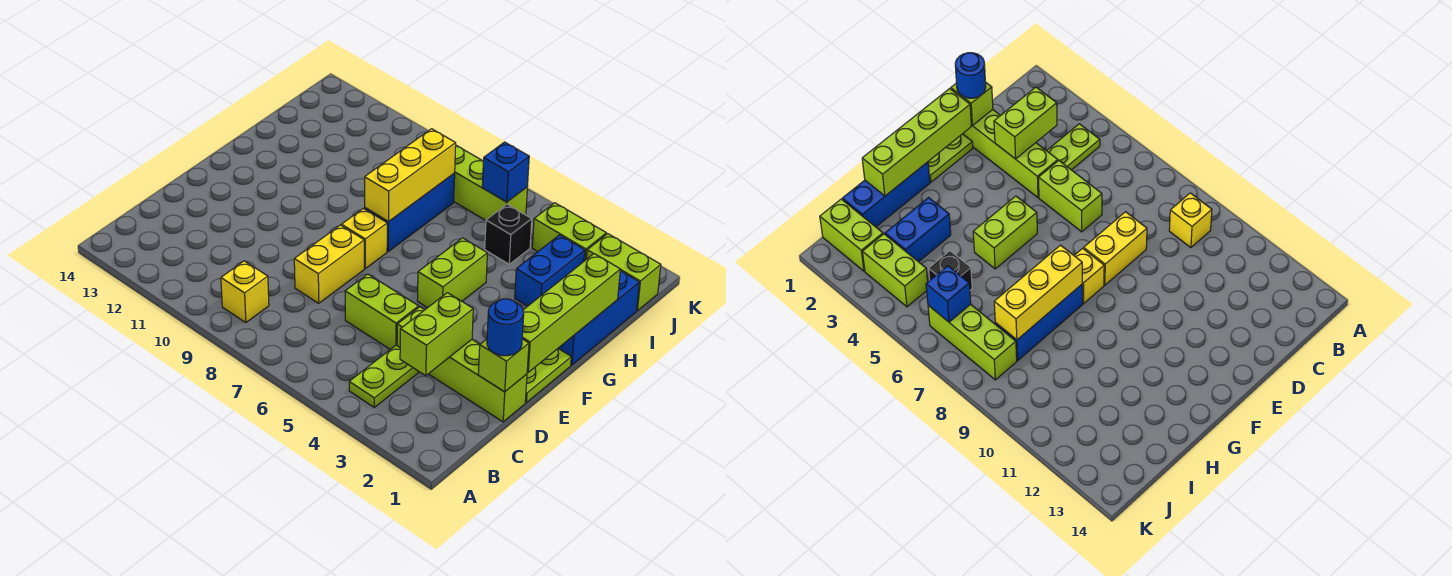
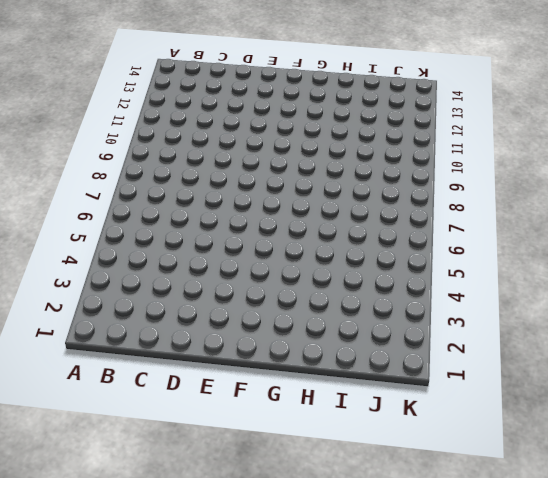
none -> lime plate B4:C4 level 1
none -> yellow brick B9 level 1
none -> lime brick D1:D4 level 1

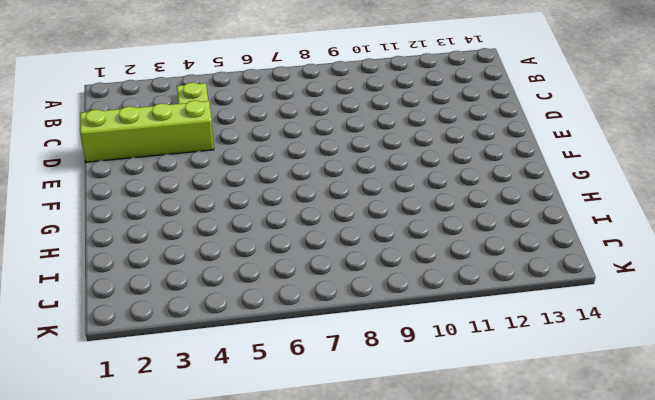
none -> yellow brick B9 level 1
none -> lime brick D5:D6 level 1
none -> yellow brick D8:E8 level 1

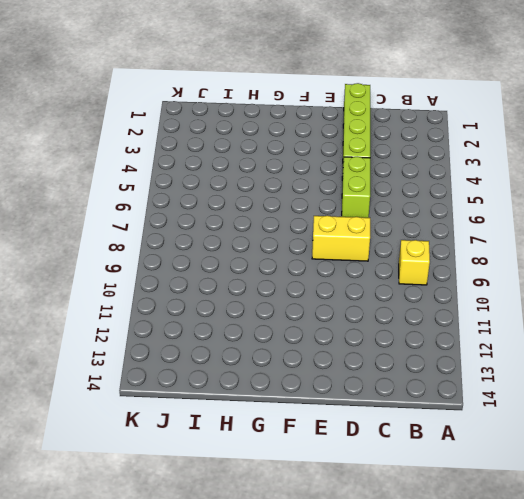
none -> lime plate B4:C4 level 1
none -> lime plate E1:F1 level 1
none -> lime brick F5:G5 level 1

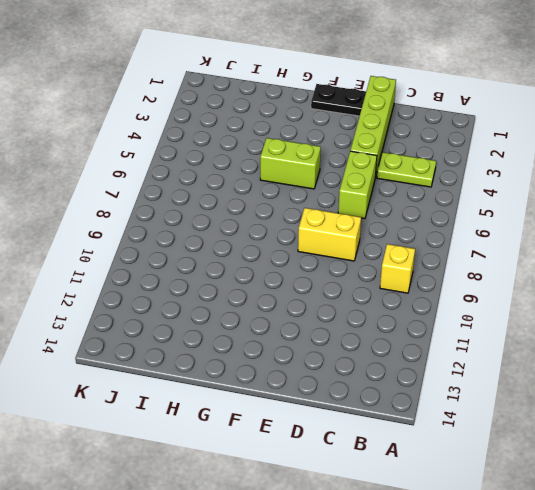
black plate E1:F1 level 1 -> lime plate E1:F1 level 1
none -> yellow brick F8 level 1
none -> blue brick G1:I1 level 1
none -> blue brick G8:I8 level 1

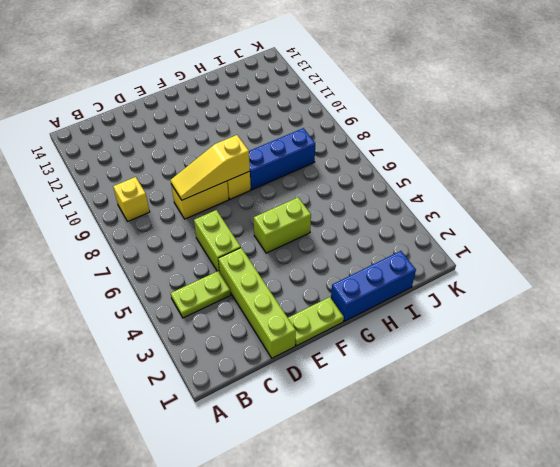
yellow slope D8:F8 level 2 top F -> none
none -> blue brick H3:I3 level 1
none -> black brick I5 level 1
none -> lime brick J1:J2 level 1

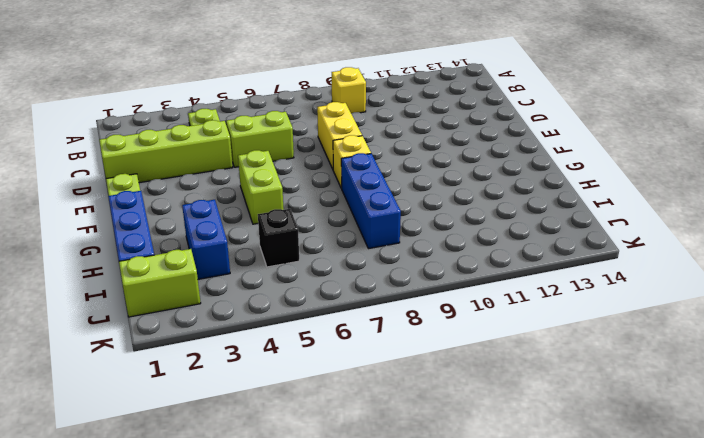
none -> lime brick J3:J4 level 1
none -> lime brick J6:J8 level 1
none -> lime brick C3:D3 level 2

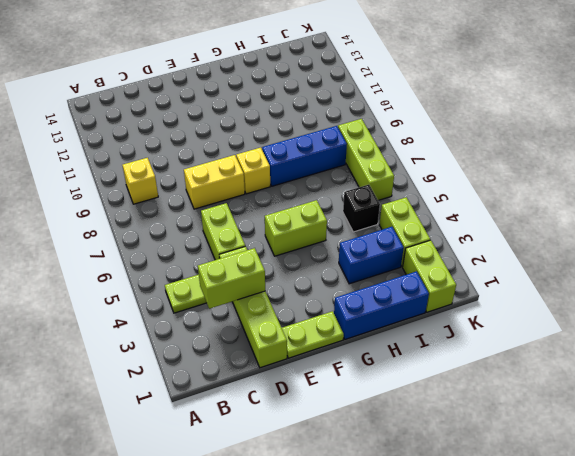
none -> lime brick D1 level 2
none -> lime brick E1:H1 level 2
none -> yellow brick G8:I8 level 2

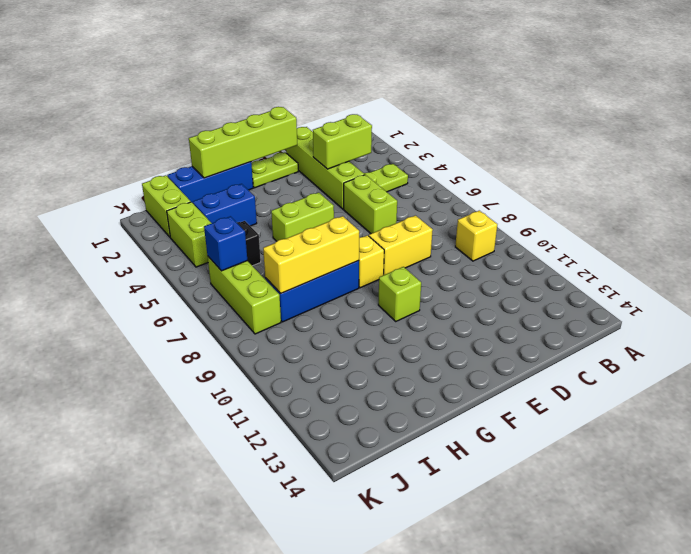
lime brick F10 level 1 -> lime brick D1 level 2
none -> blue round brick D1 level 3

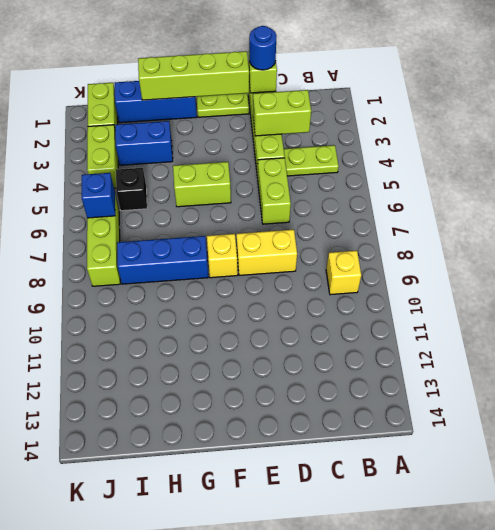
none -> yellow brick G8:I8 level 2

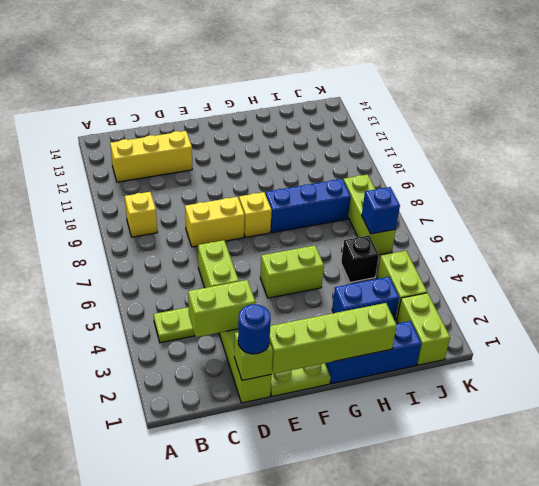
yellow brick B12:D12 level 1 -> yellow brick G8:I8 level 2

